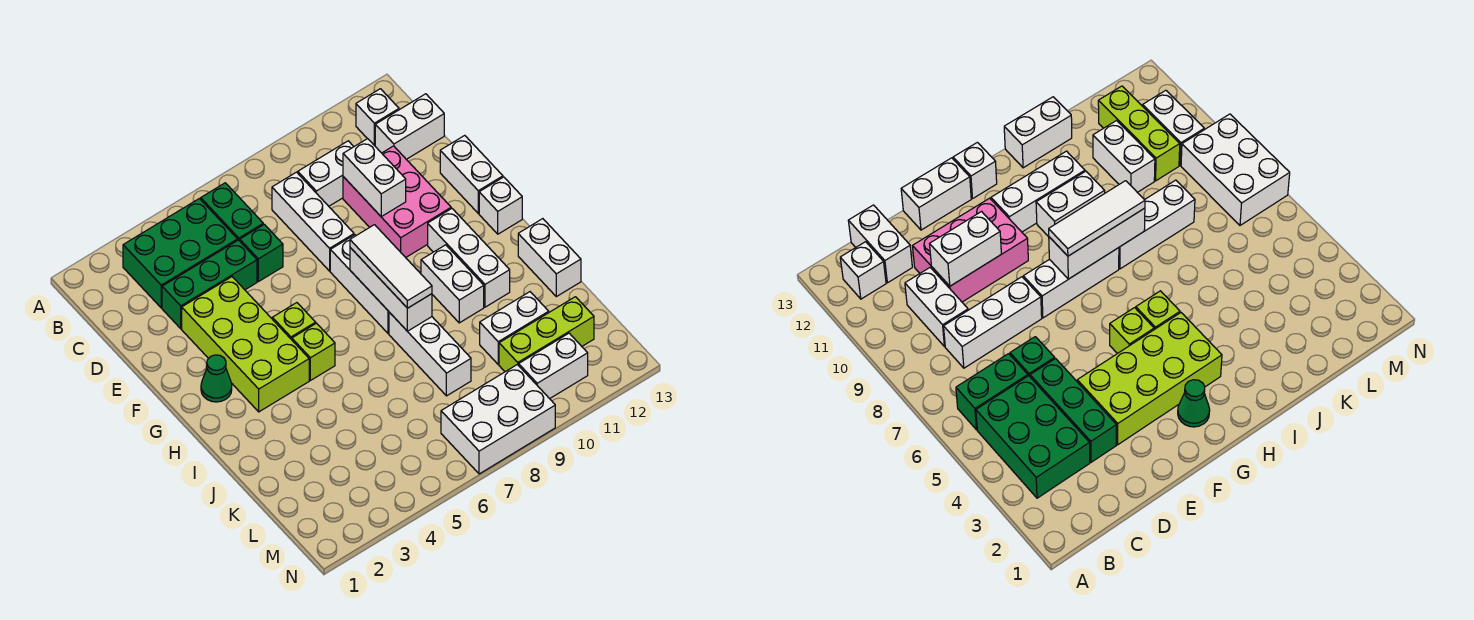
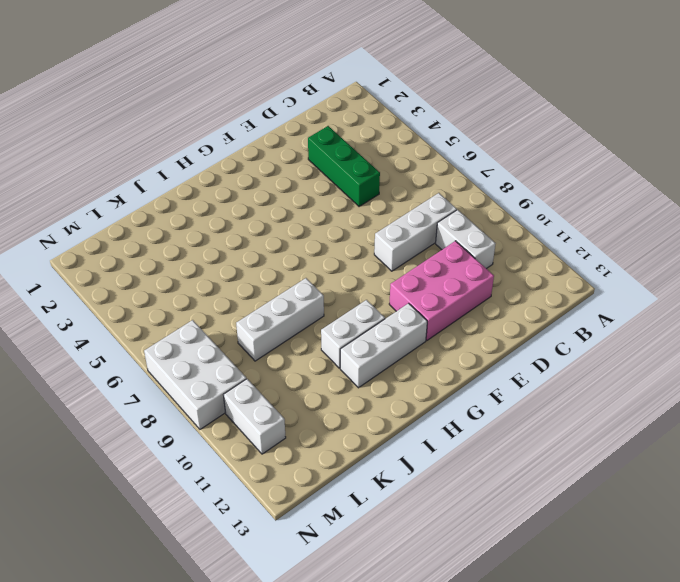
none -> green brick B3:C5 level 1
none -> green brick B6:C6 level 1
none -> white brick B12 level 1

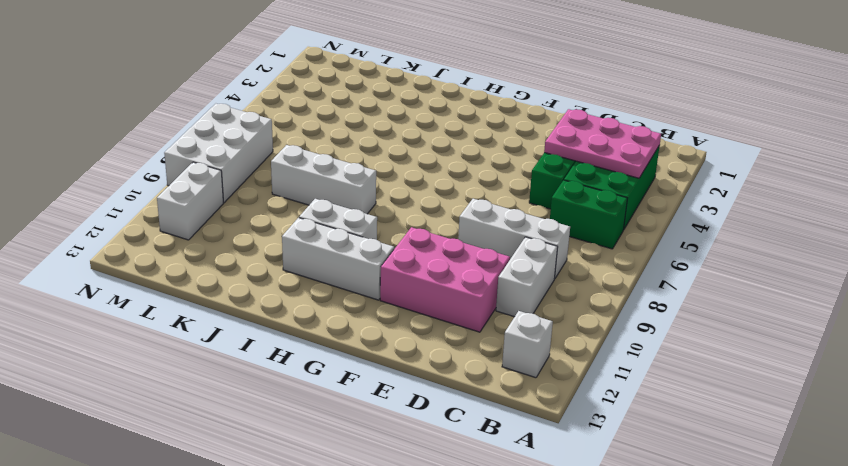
pink plate B3:D4 level 2 -> none
none -> white brick C12:C13 level 1
none -> green brick D6 level 1
none -> lime brick E3:H4 level 1

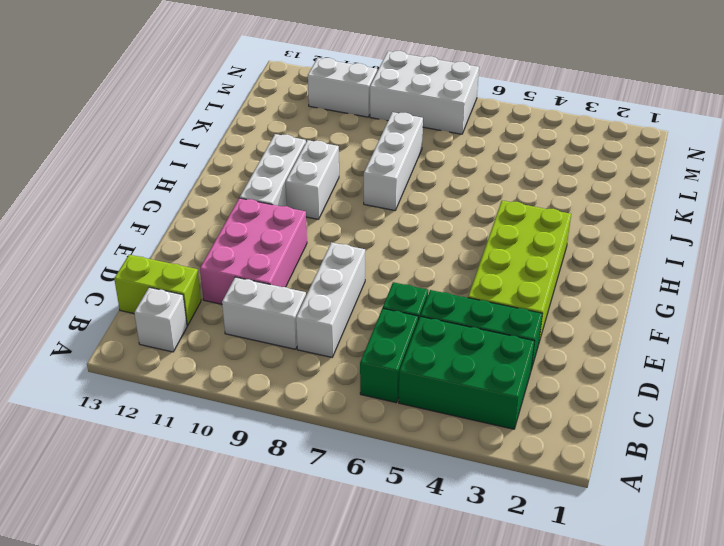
lime brick C12:C13 level 1 -> white brick C12:C13 level 1
none -> white brick E13:F13 level 1
none -> white brick F8:H8 level 1
none -> green cone G2 level 1

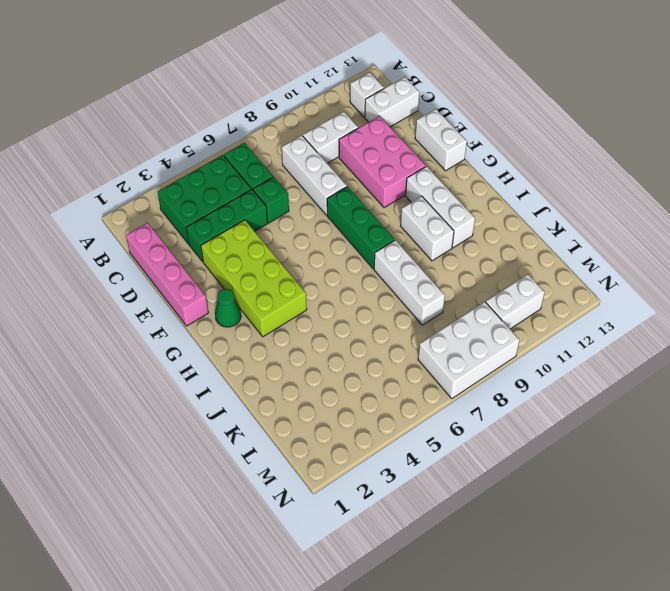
pink brick C1:F1 level 1 -> none
green brick F8:H8 level 1 -> white brick F8:H8 level 1
none -> lime brick G5 level 1
none -> white brick G13 level 1
none -> lime brick H5 level 1

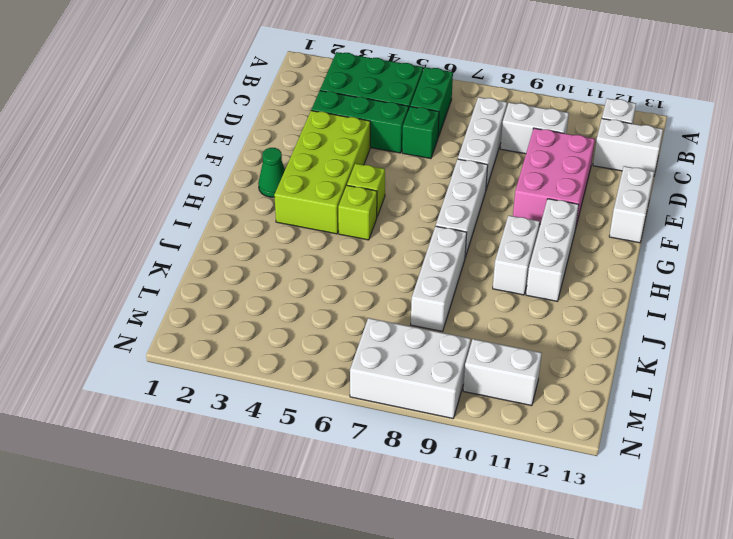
none -> white brick G13 level 1
none -> white brick I13:J13 level 1
none -> white brick K10:K11 level 1

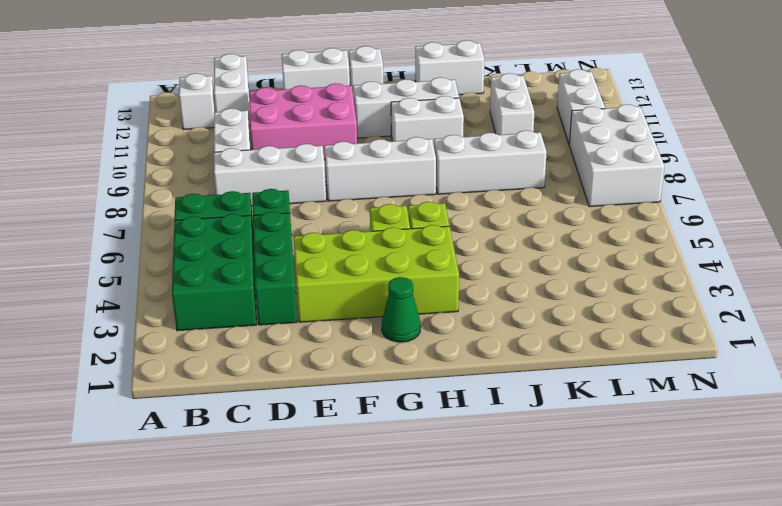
none -> lime brick L10:L12 level 1
none -> white brick D10:E10 level 2
none -> white brick G8:I8 level 2

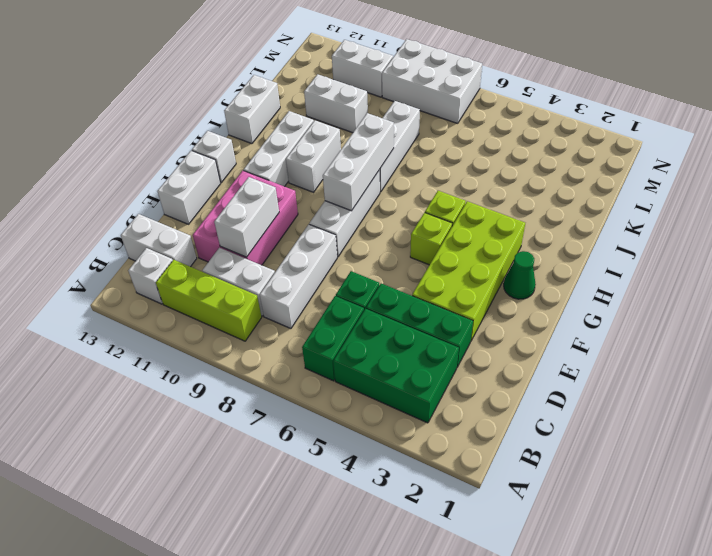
lime brick B9:B11 level 1 -> lime brick L10:L12 level 1
none -> white tile G8:I8 level 3

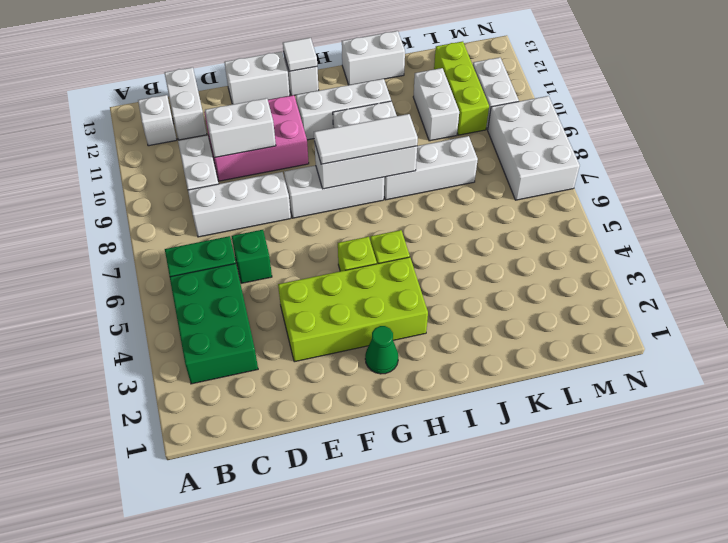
white tile G13 level 2 -> none
none -> green brick D3:D5 level 1

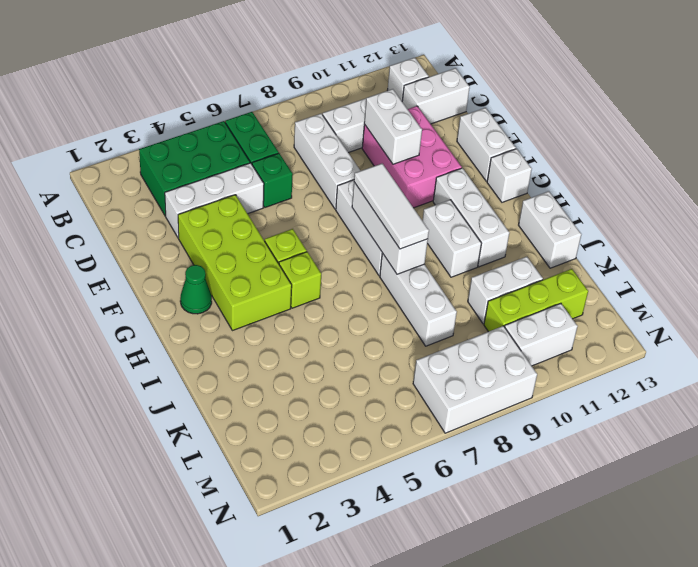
white brick D3:D5 level 1 -> green brick D3:D5 level 1

